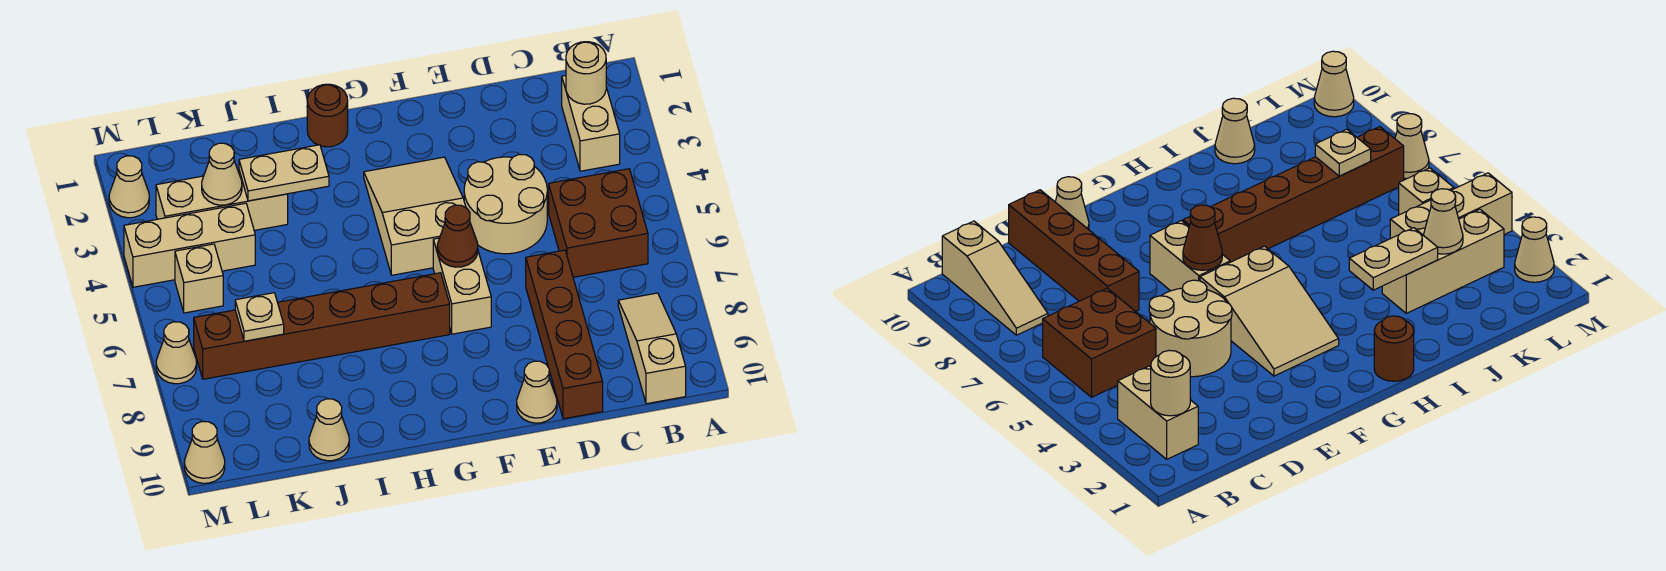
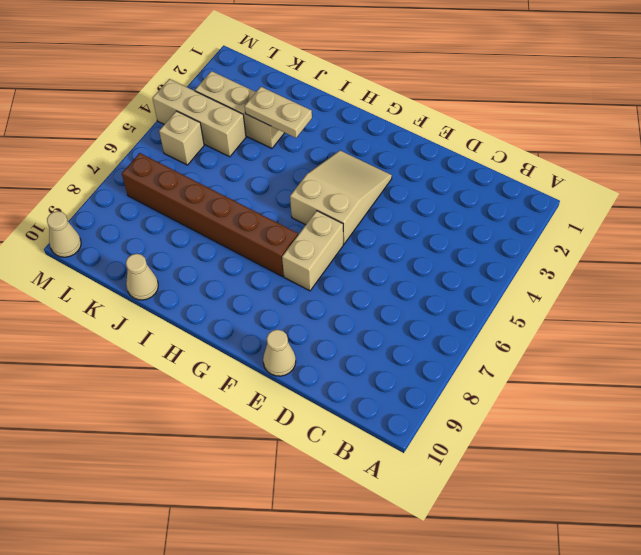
none -> tan brick B2:B3 level 1
none -> brown brick B5:C6 level 1
none -> tan slope B8:B10 level 1 top 10

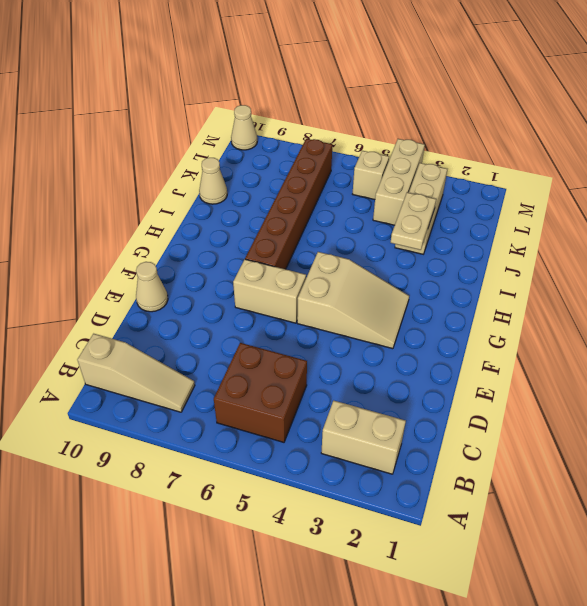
none -> tan round brick D4:E5 level 1
none -> brown brick D7:D10 level 1
none -> brown round brick H1 level 1

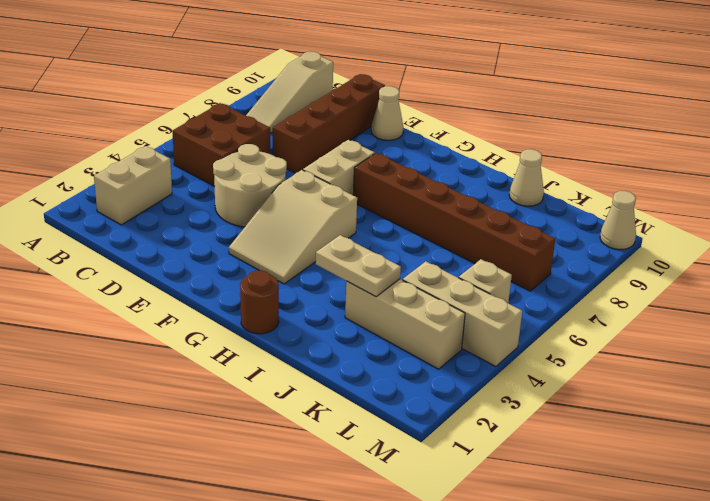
none -> tan cone M2 level 1
none -> tan cone M7 level 1
none -> tan round brick B2 level 2

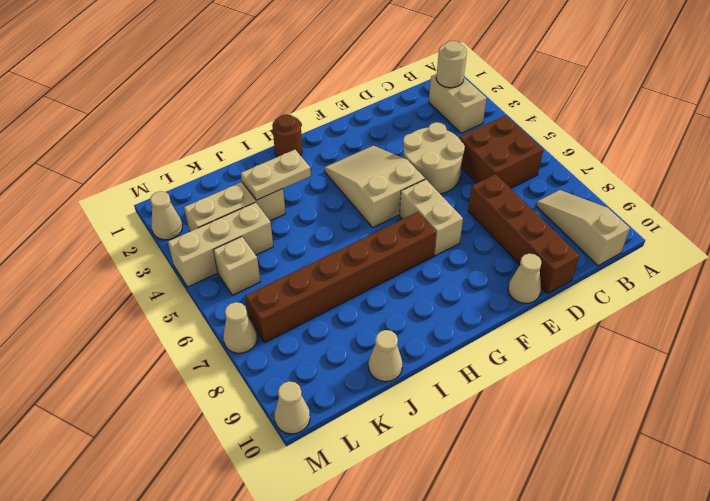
none -> brown cone F6 level 2
none -> tan cone K3 level 2
none -> tan plate K7 level 2

